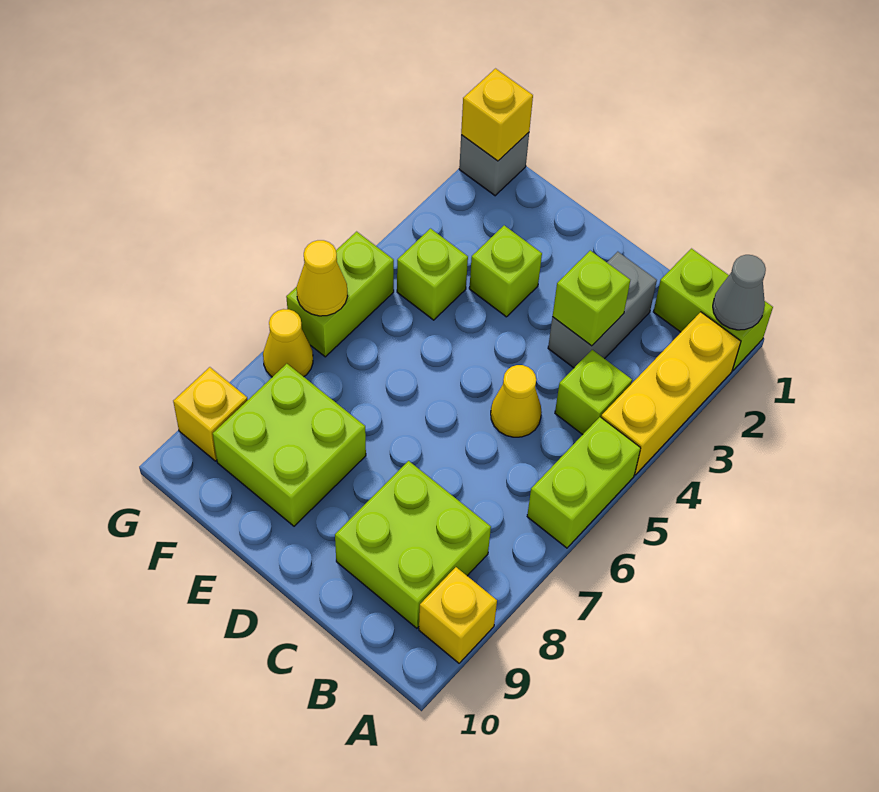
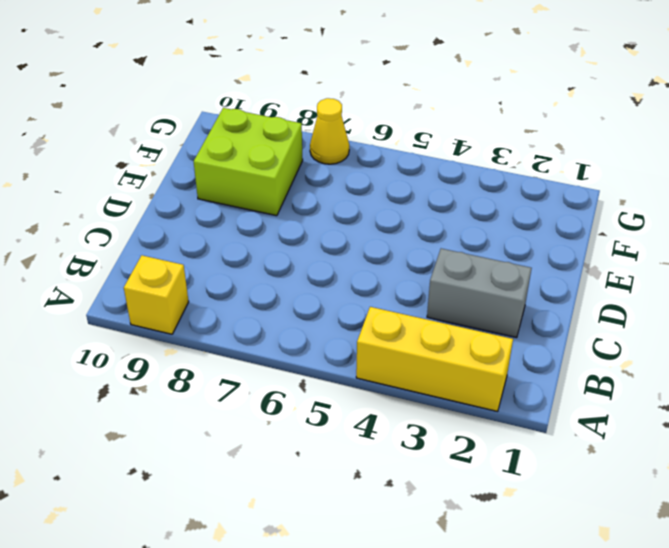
none -> lime brick A1:B1 level 1
none -> lime brick A5:A6 level 1
none -> lime brick B4 level 1

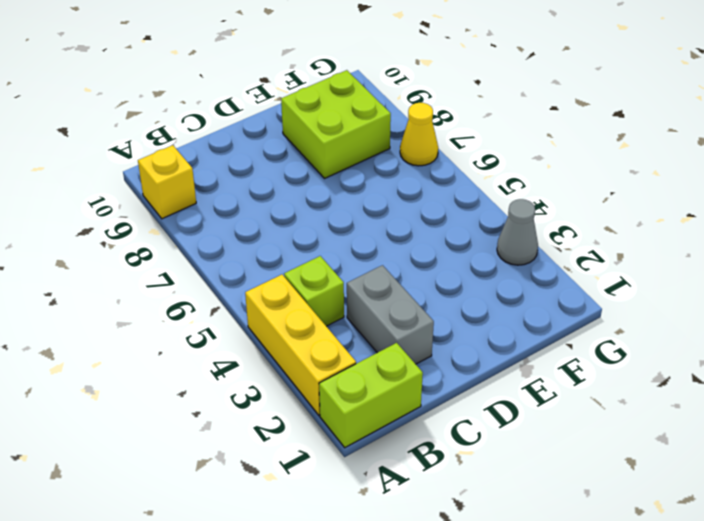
grey cone G3 level 1 -> grey cone A1 level 2
none -> lime brick A5:A6 level 1
none -> lime brick B8:C9 level 1
none -> yellow cone C5 level 1

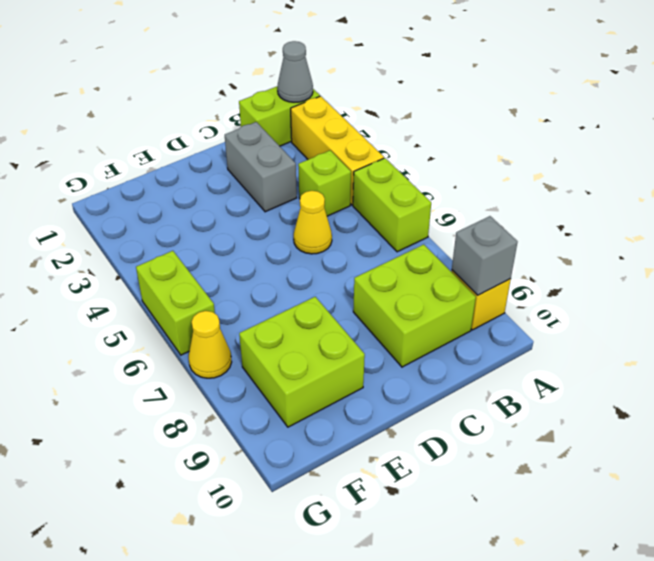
grey brick A9 level 2 -> grey brick G1 level 1
none -> lime brick E3 level 1
none -> lime brick F4 level 1
none -> yellow brick G9 level 1

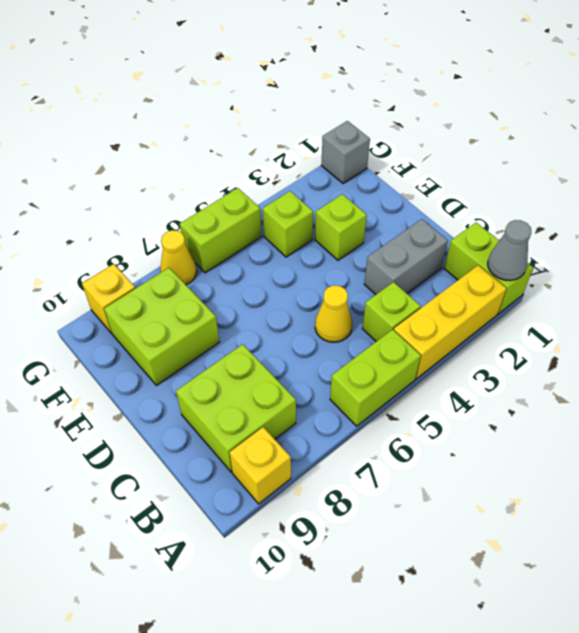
none -> lime brick C3 level 2
none -> yellow brick G1 level 2
none -> yellow cone G6 level 2

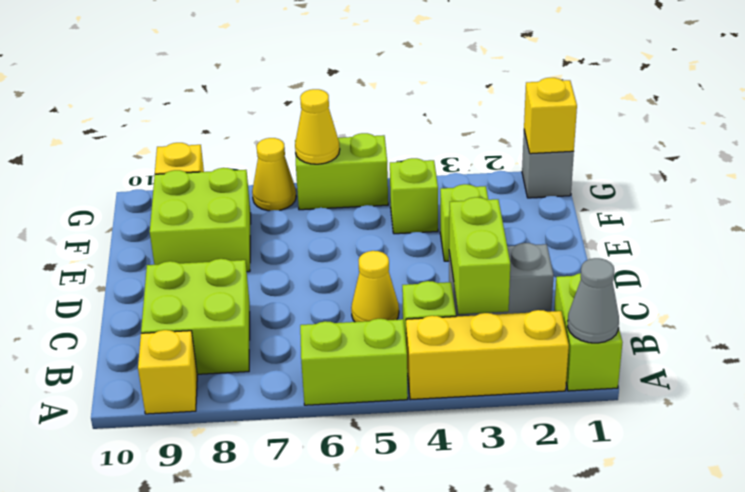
lime brick B3:C3 level 2 -> lime brick C3 level 2

